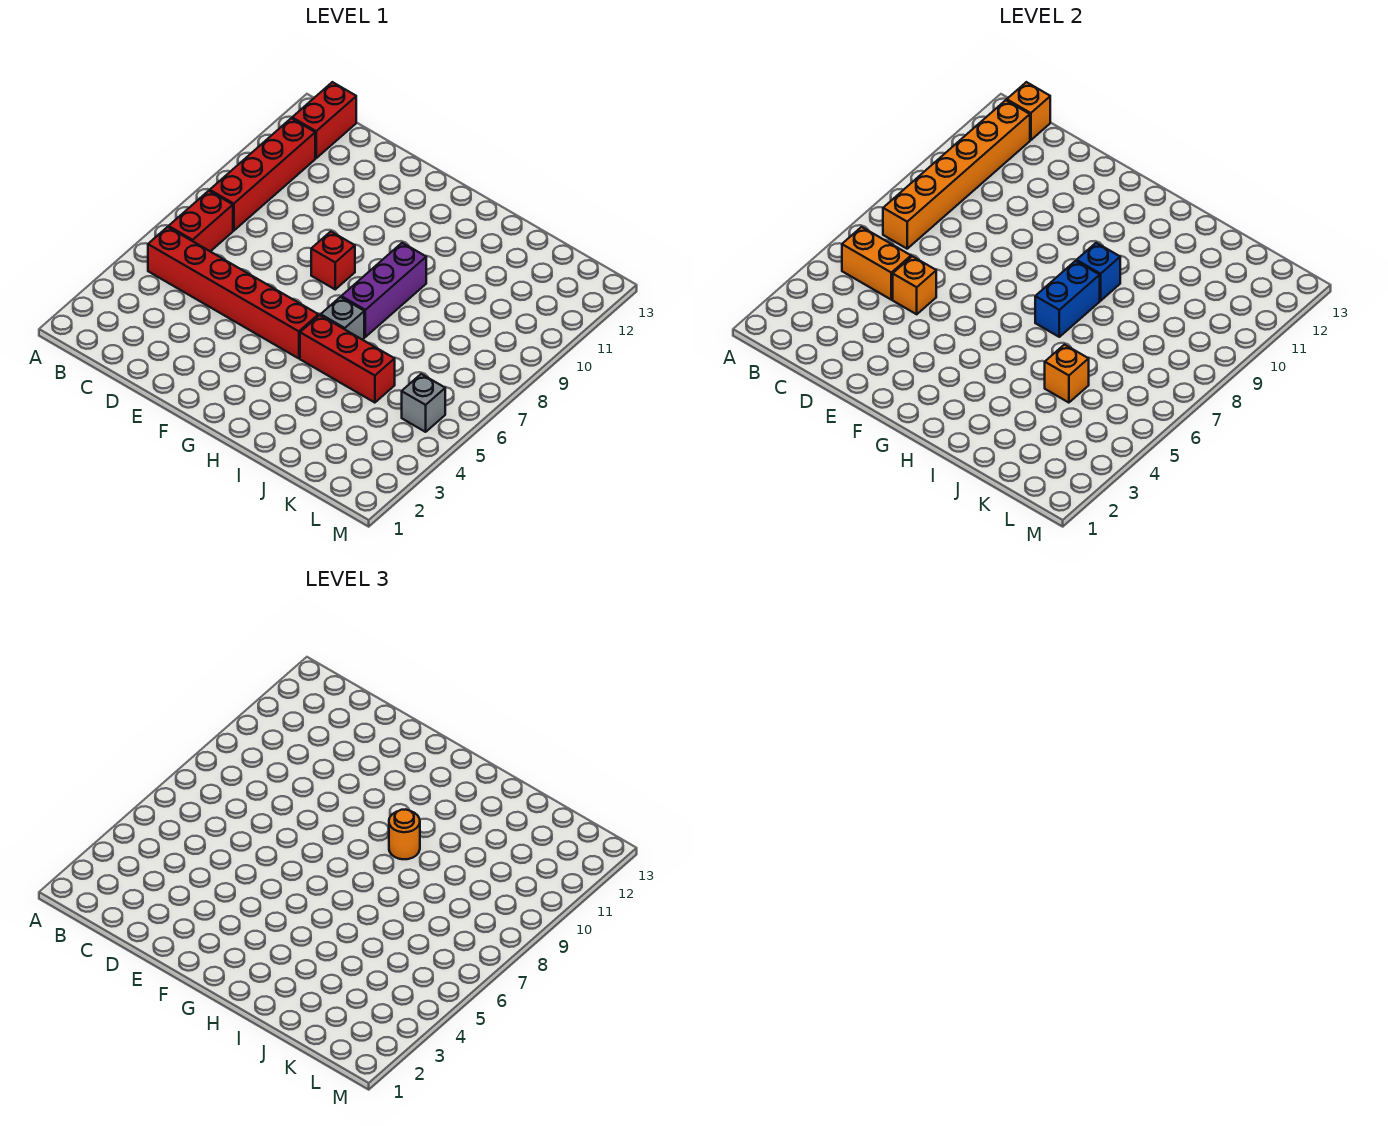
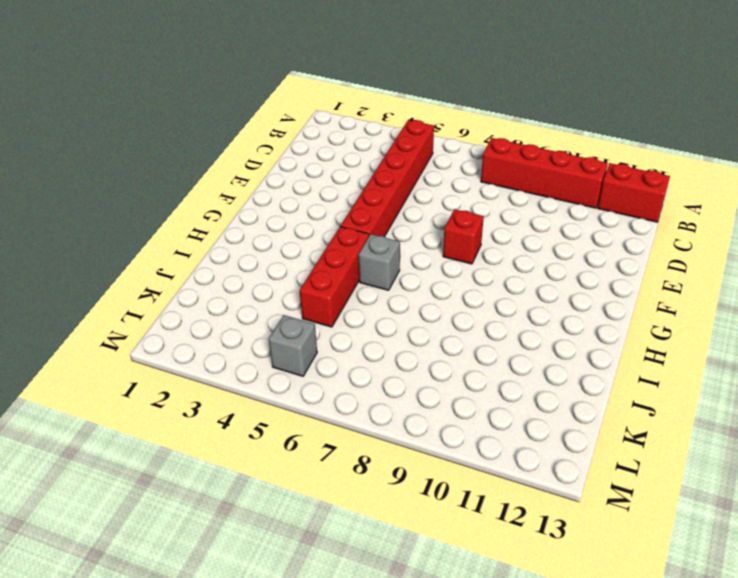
none -> red brick B6:B7 level 1
none -> purple brick H7:H9 level 1
none -> orange brick B5:C5 level 2

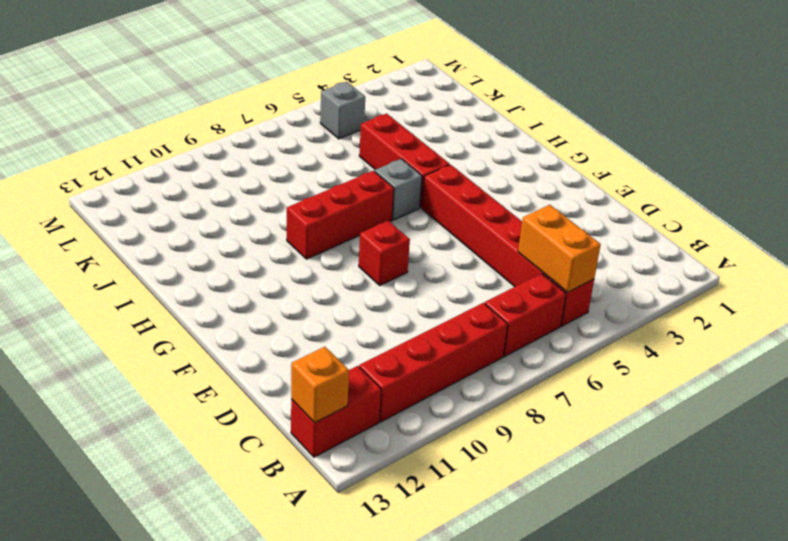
red brick H7:H9 level 1 -> purple brick H7:H9 level 1
none -> orange brick B7:B12 level 2
none -> orange brick D5 level 2
none -> blue brick H7:H8 level 2

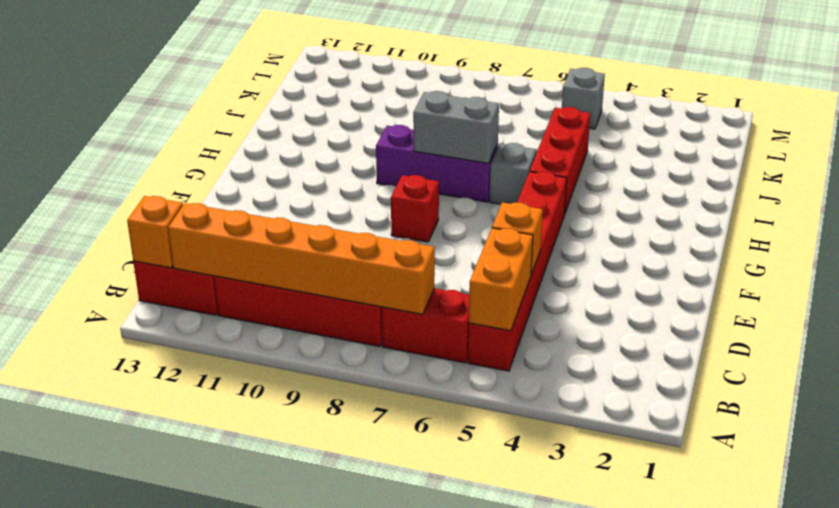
grey brick H7:H8 level 2 -> blue brick H7:H8 level 2
none -> blue brick H9 level 2
none -> orange brick J5 level 2
none -> orange round brick H9 level 3

